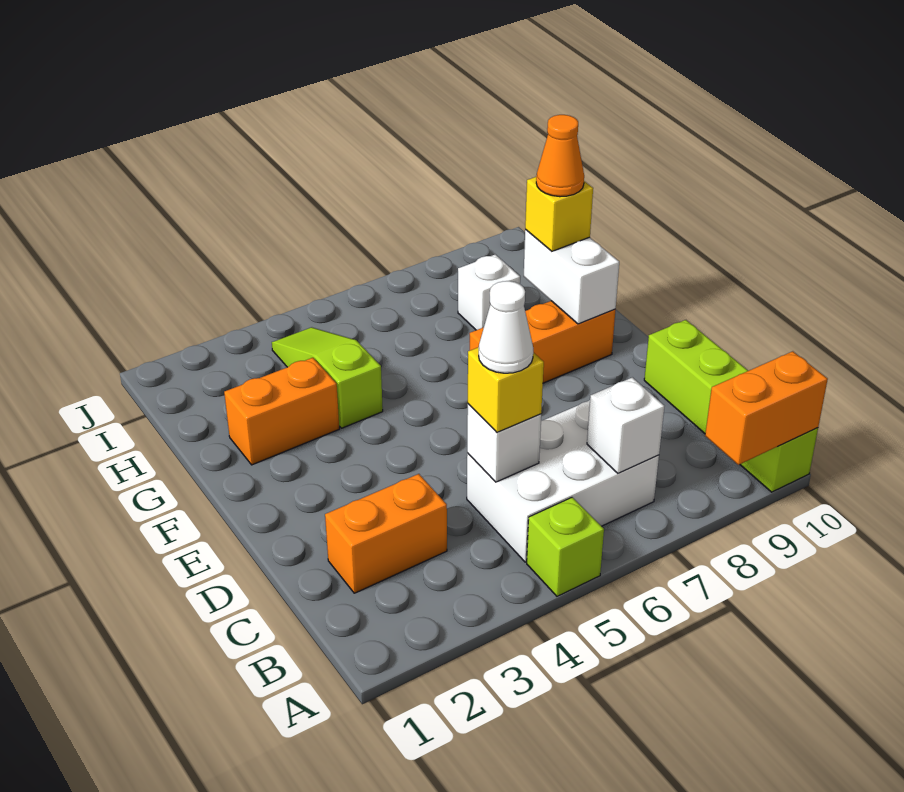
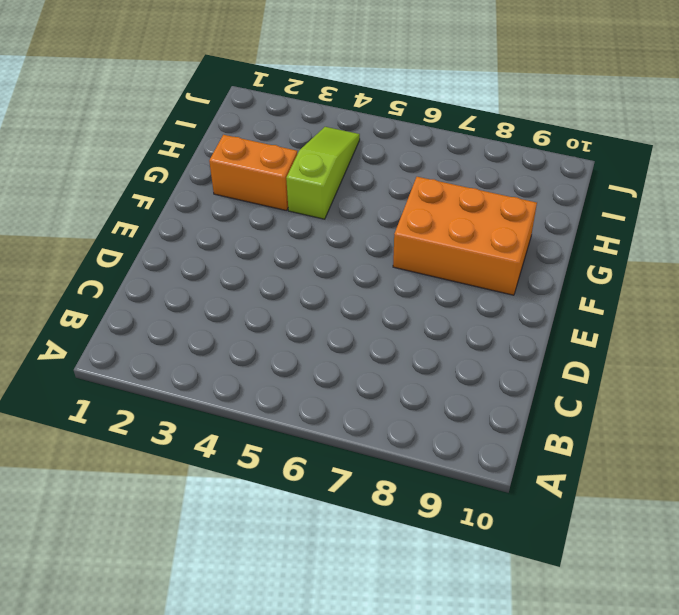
orange brick F7:G9 level 1 -> orange brick F7:F9 level 1
none -> lime brick A5 level 1
none -> lime brick A10:D10 level 1
none -> white brick B5:C7 level 1

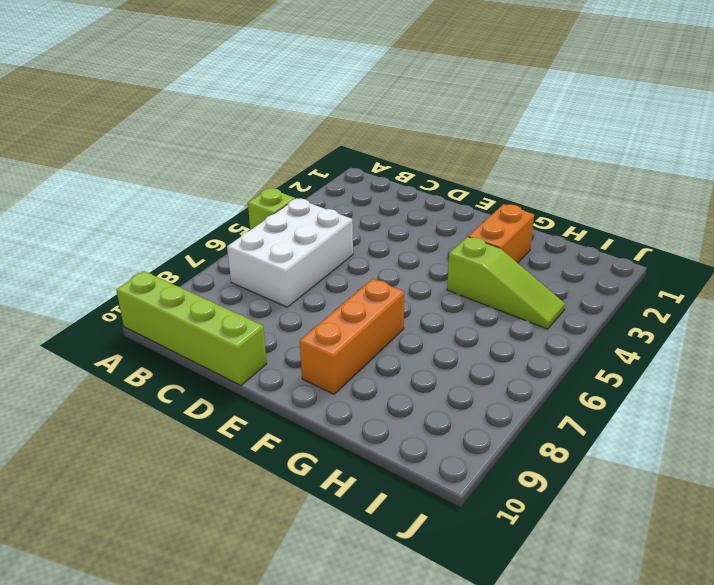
none -> orange brick C2:C3 level 1
none -> white brick H8 level 1
none -> orange brick A9:A10 level 2

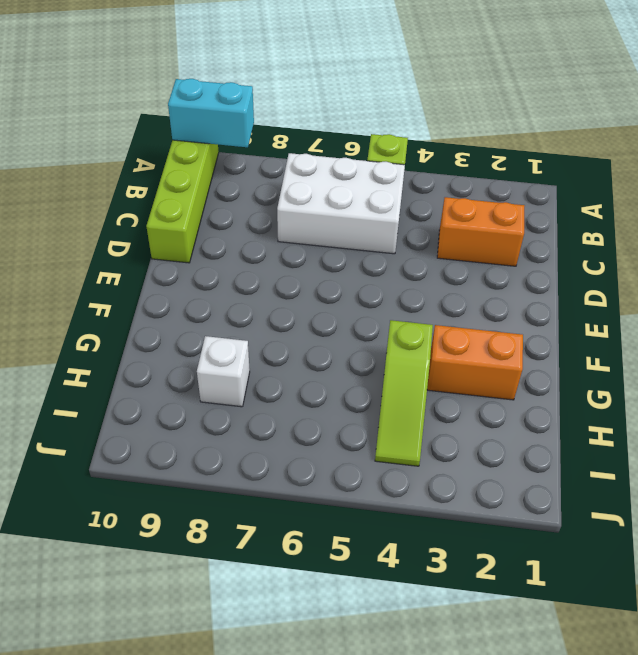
cyan brick A9:A10 level 2 -> orange brick A9:A10 level 2
none -> orange brick F7:F9 level 1
none -> white brick B7 level 2
none -> white brick C5 level 2

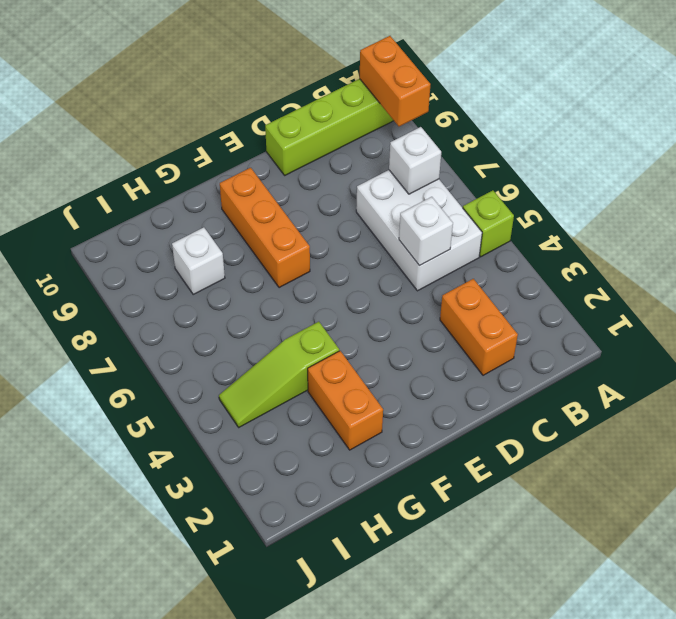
none -> white brick F9:G9 level 2
none -> yellow brick C5 level 3
none -> yellow brick G9 level 3

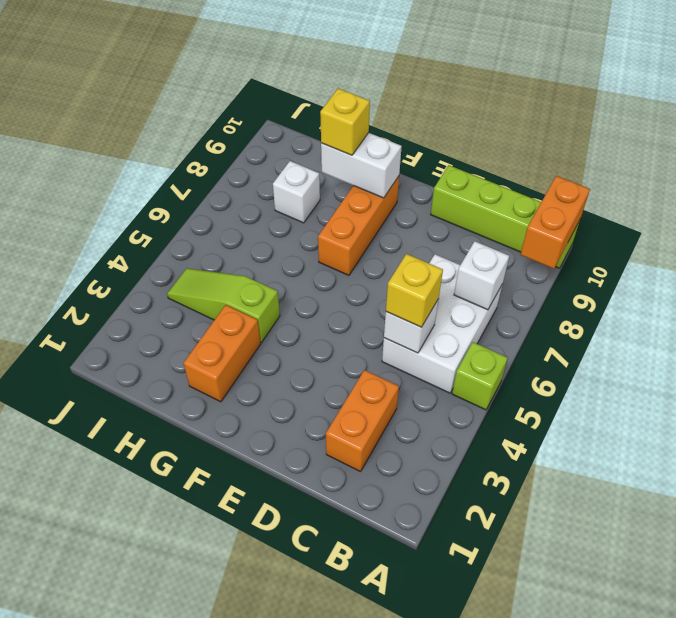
none -> white cone C5 level 4
none -> orange cone G9 level 4

